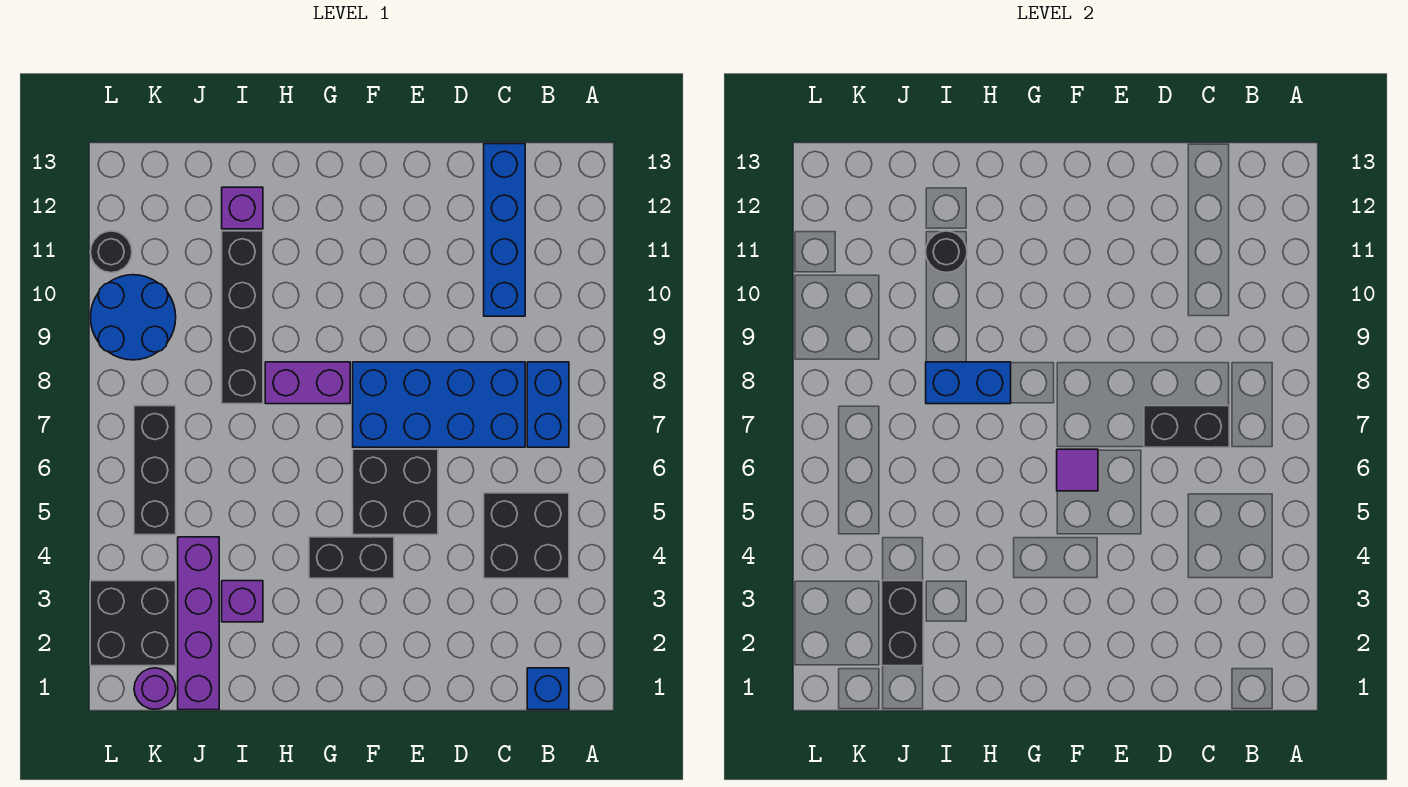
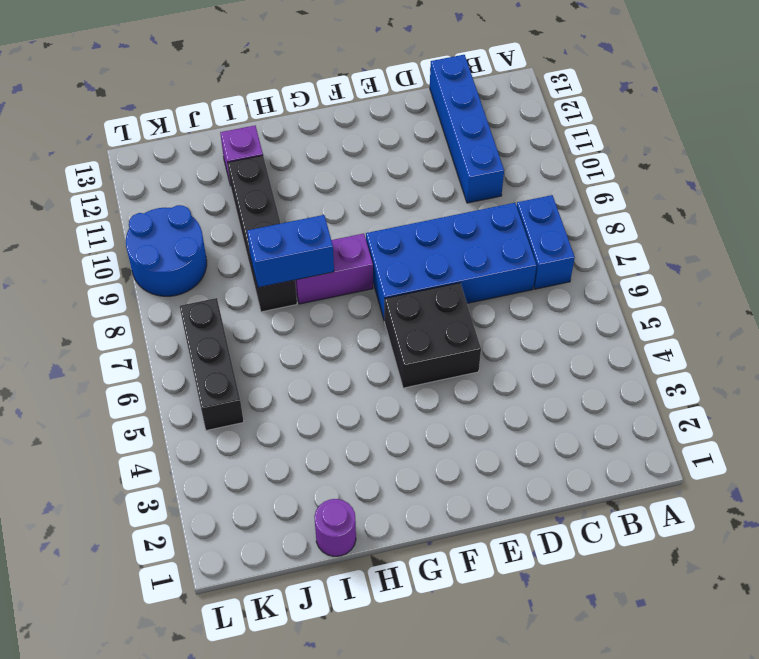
purple round brick I1 level 1 -> purple round brick K1 level 1
none -> blue brick B1 level 1
none -> black brick B4:C5 level 1
none -> black brick F4:G4 level 1

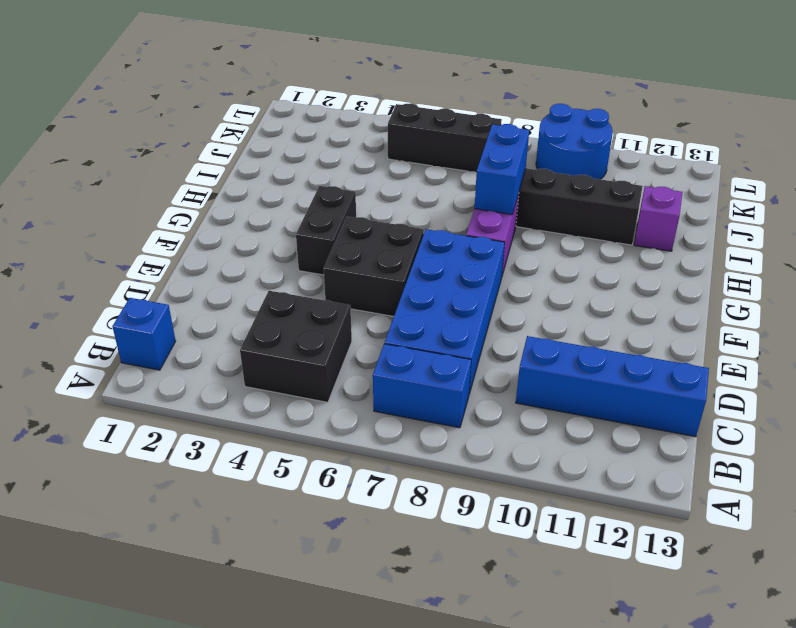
none -> purple brick I3 level 1
none -> purple brick J1:J4 level 1
none -> purple round brick K1 level 1

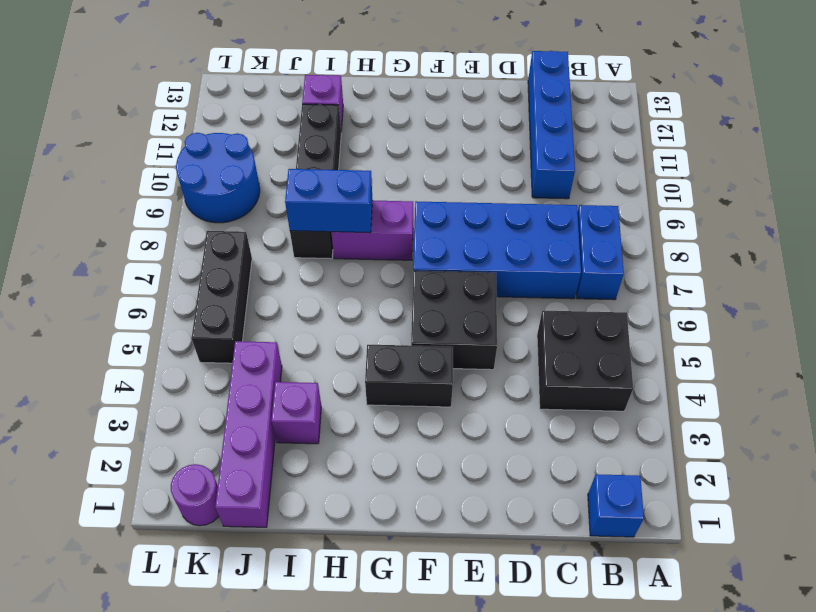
none -> black brick K2:L3 level 1
none -> black round brick L11 level 1
none -> black brick C7:D7 level 2

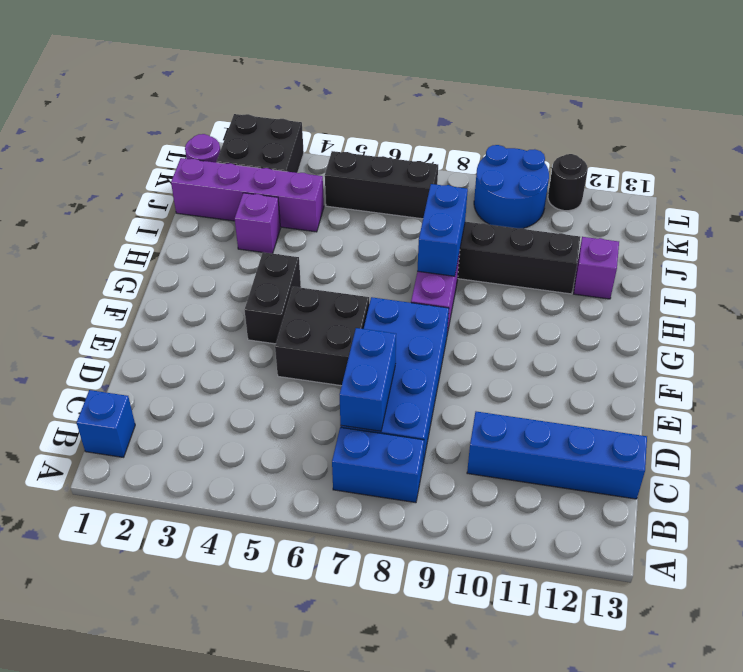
blue brick C7:D7 level 2 -> black brick C7:D7 level 2
none -> black brick B4:C5 level 1
none -> purple tile F6 level 2
none -> black round brick I11 level 2

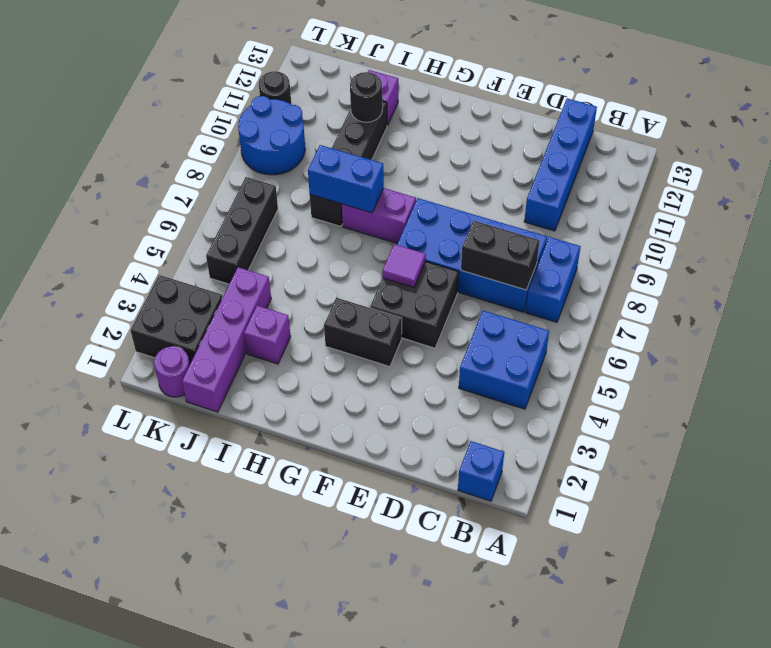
blue brick B4:C5 level 1 -> black brick B4:C5 level 1
none -> black brick J2:J3 level 2

